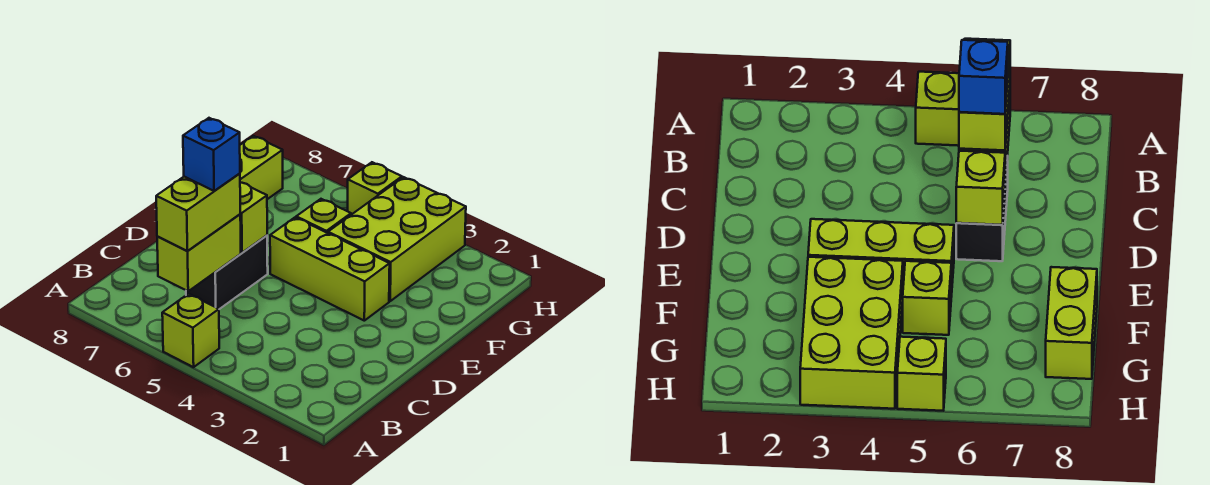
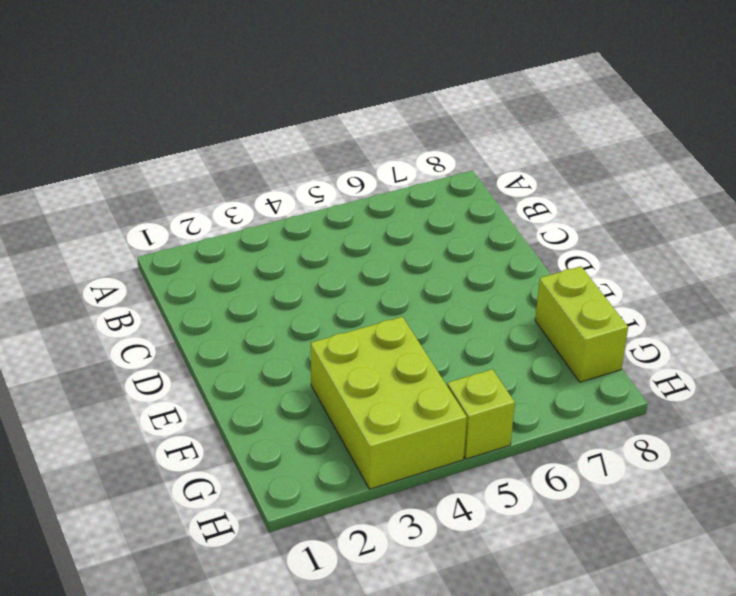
none -> lime brick A5 level 1
none -> black brick C6:D6 level 1

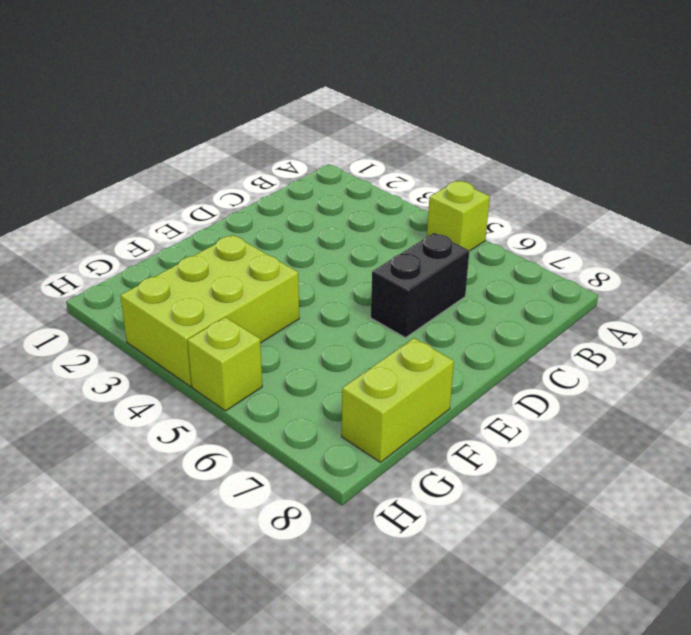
none -> lime brick E3:E5 level 1
none -> lime brick F5 level 1

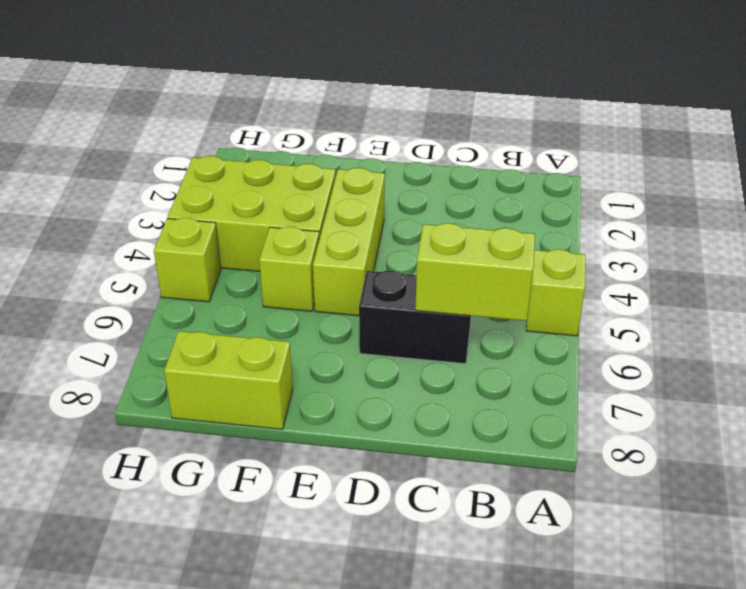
none -> lime brick D6 level 2
none -> lime brick B6:C6 level 3

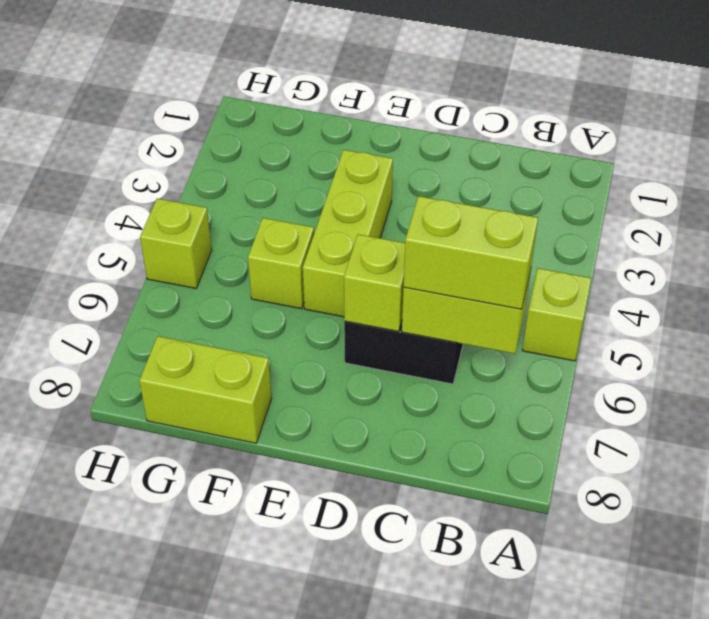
none -> lime brick F3:H4 level 1
none -> blue brick C6 level 4

